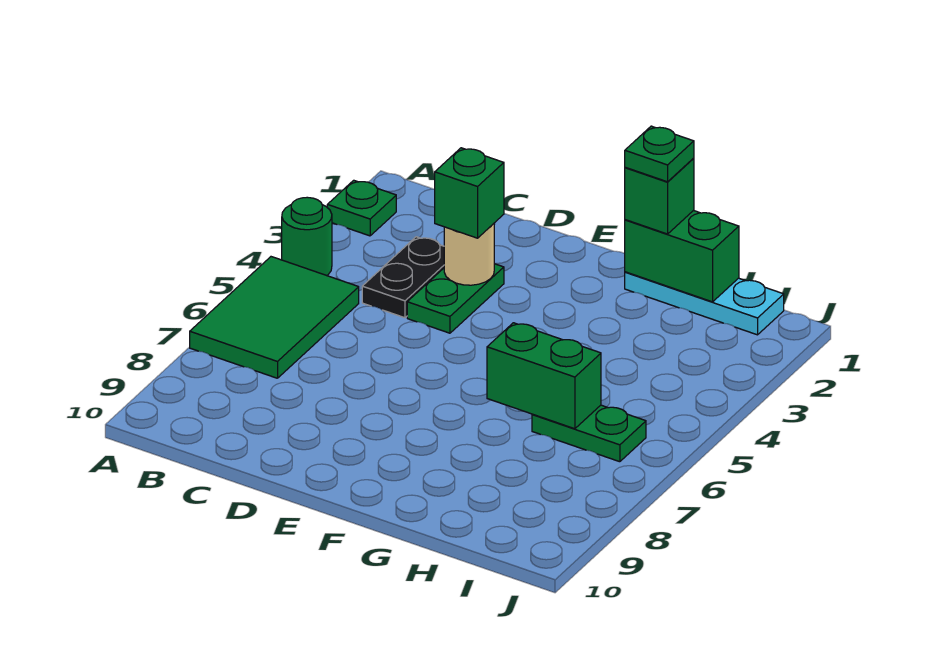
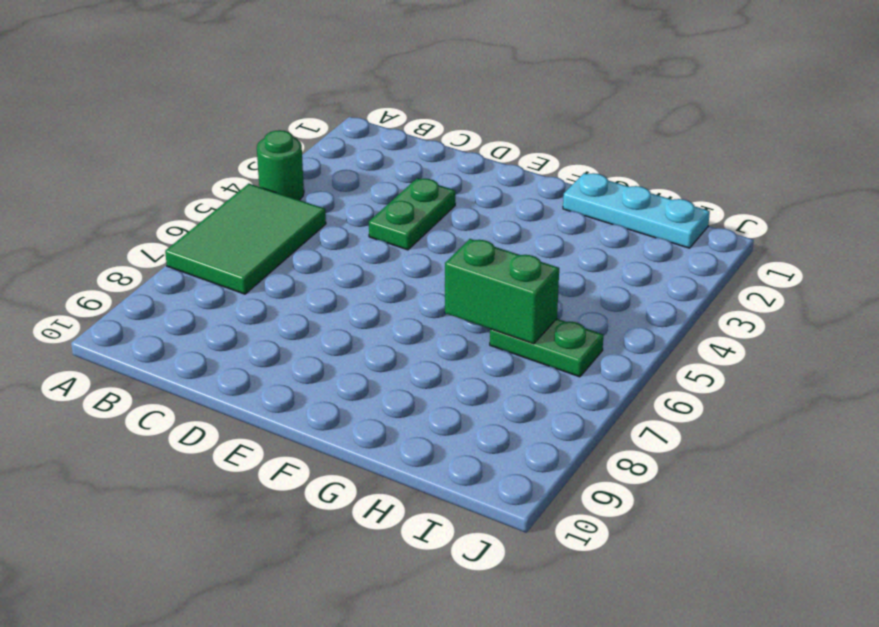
none -> green plate A2 level 1
none -> black plate C3:C4 level 1
none -> tan round brick D3 level 2

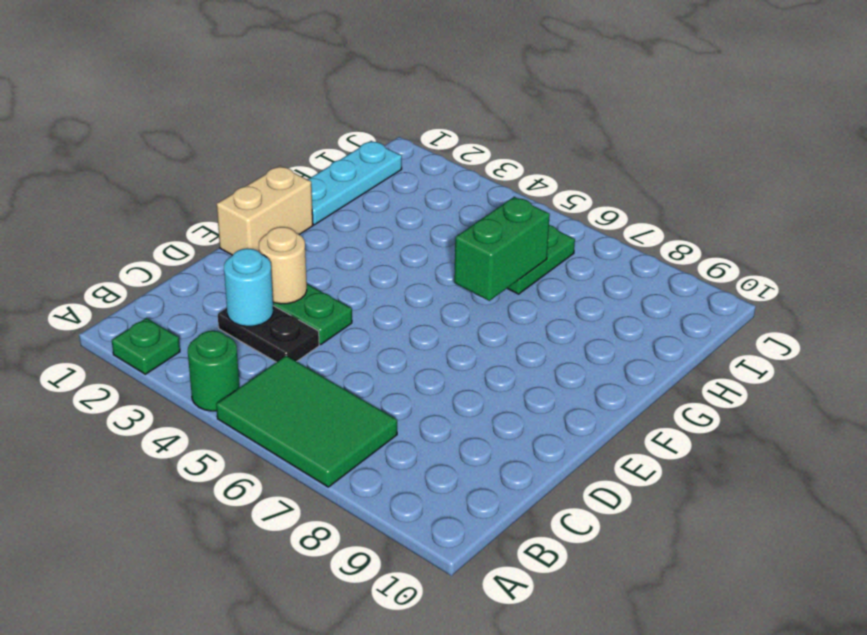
cyan round brick C3 level 2 -> none
tan brick E1:F1 level 1 -> none
none -> green brick G1:H1 level 2
none -> green brick D3 level 3
none -> green brick G1 level 3

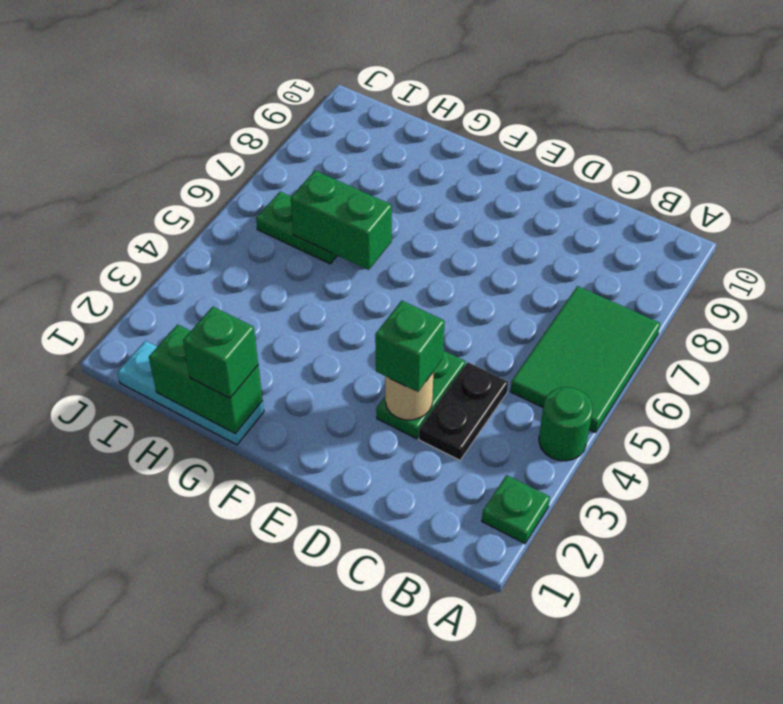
none -> green plate G1 level 4

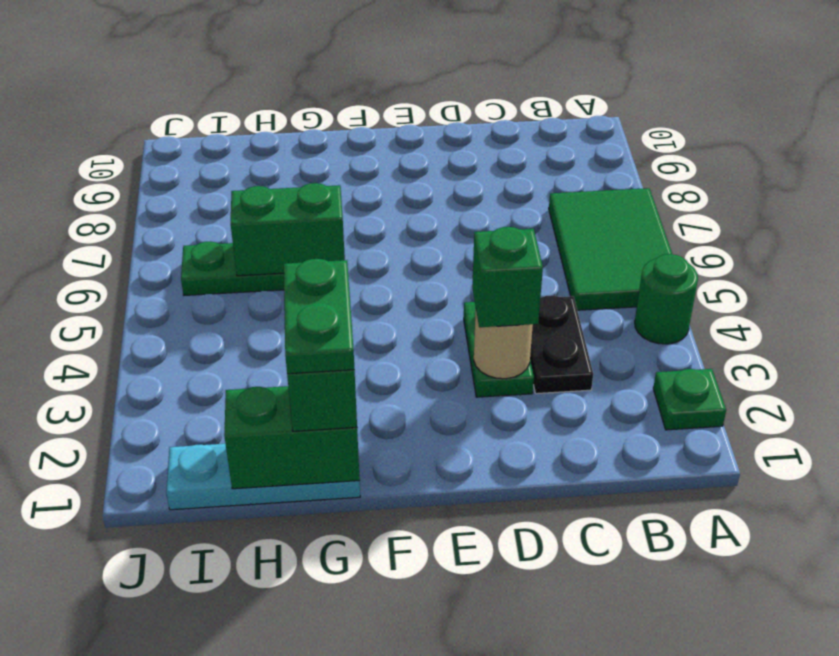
green plate G1:G2 level 4 -> green plate G1 level 4

